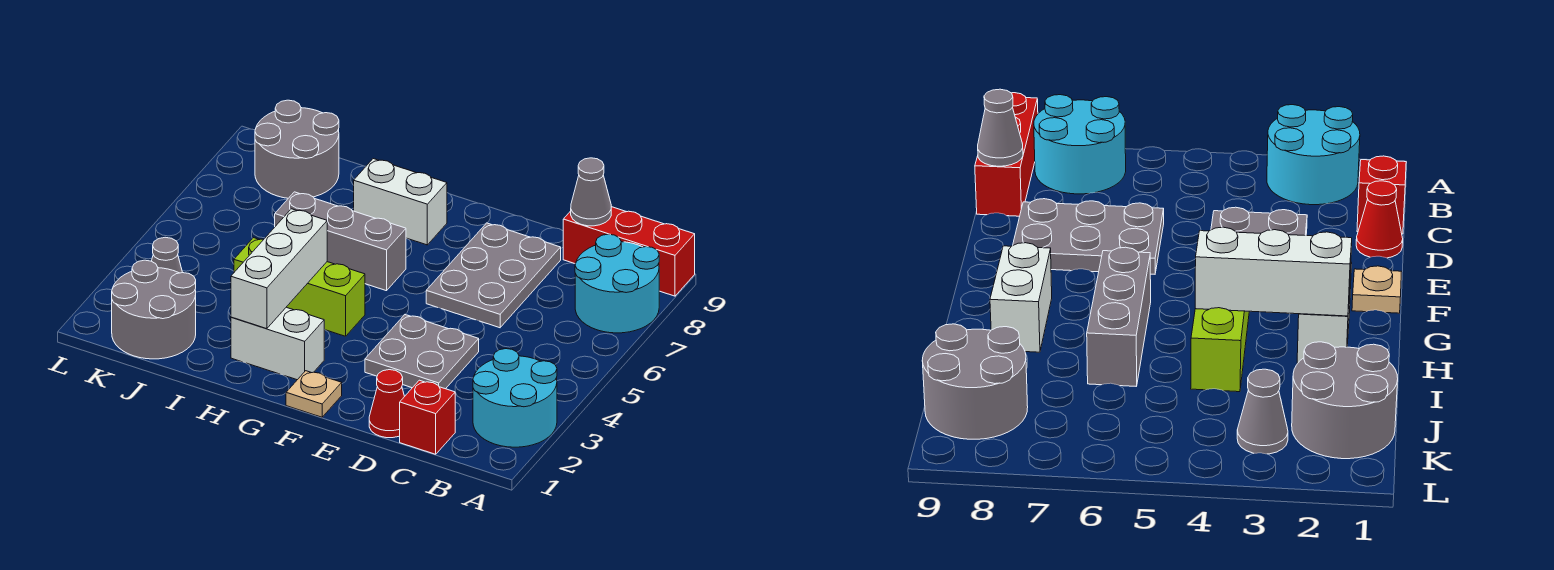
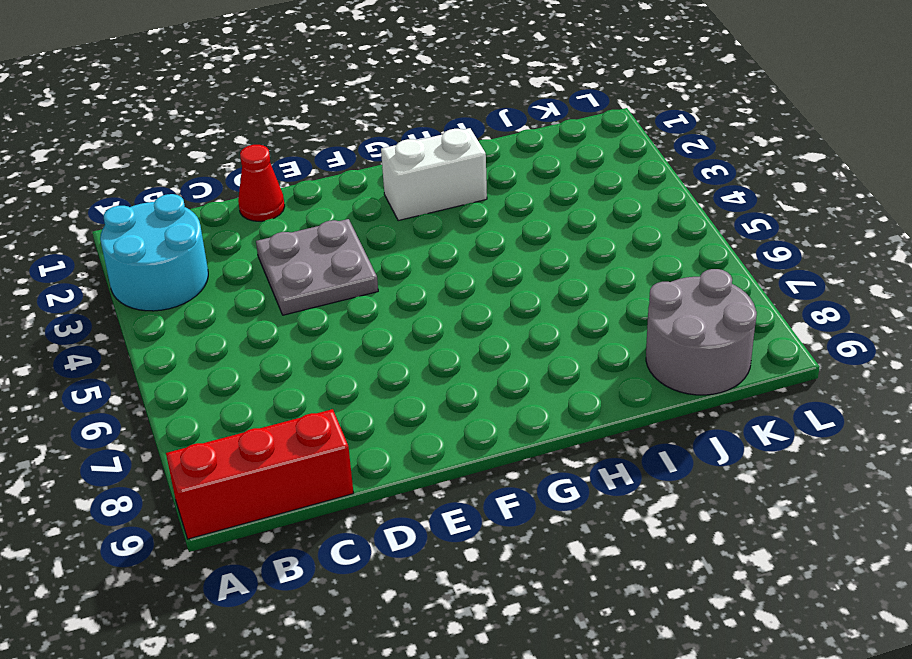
none -> cyan round brick A7:B8 level 1
none -> red brick C1 level 1
none -> grey plate D6:E8 level 1

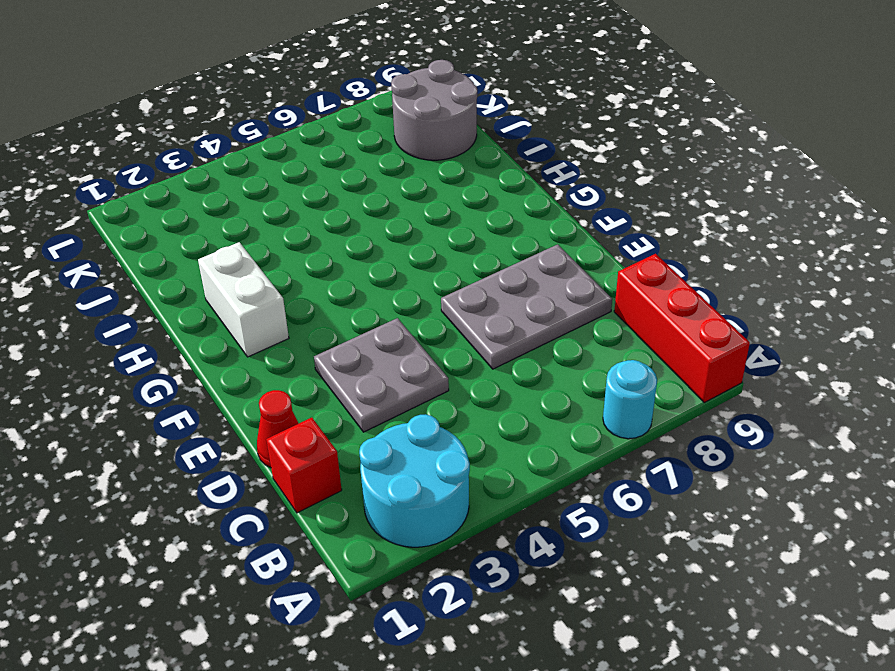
cyan round brick A7 level 1 -> cyan round brick A7:B8 level 1
none -> tan plate F1 level 1
none -> lime brick G4:I4 level 1
none -> grey brick G6:I6 level 1

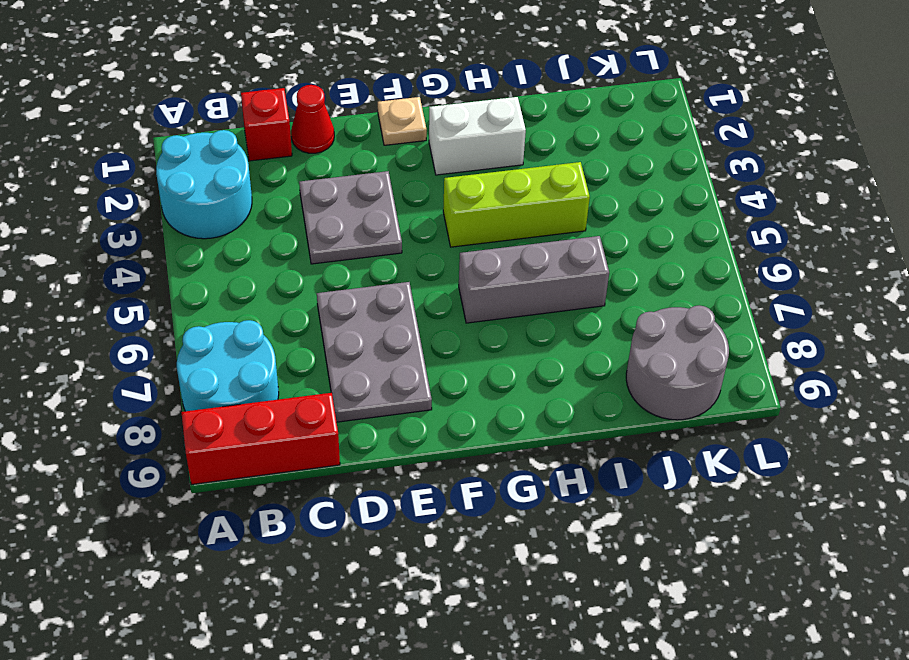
none -> white brick G8:H8 level 1
none -> grey round brick J1:K2 level 1
none -> grey cone K3 level 1

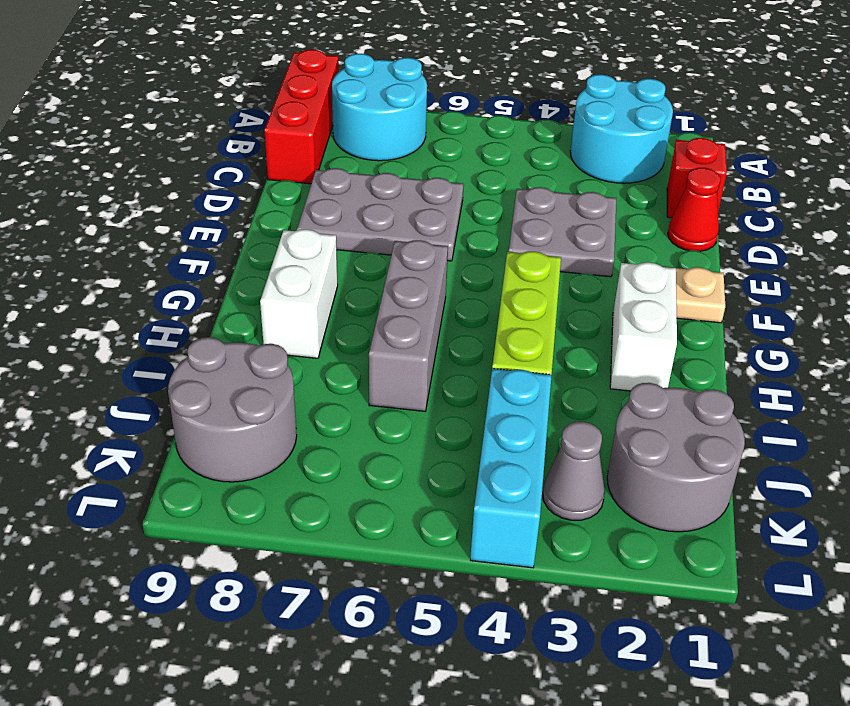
cyan brick J4:L4 level 1 -> none
none -> grey cone C9 level 2
none -> white brick H2:H4 level 2

